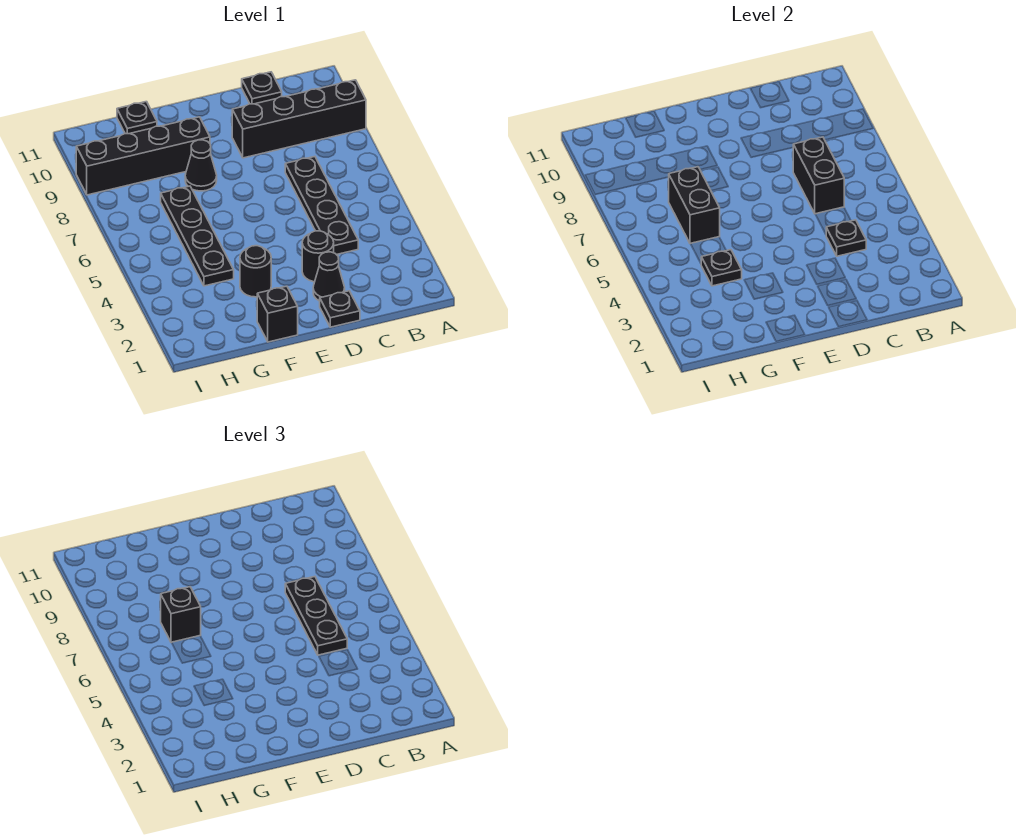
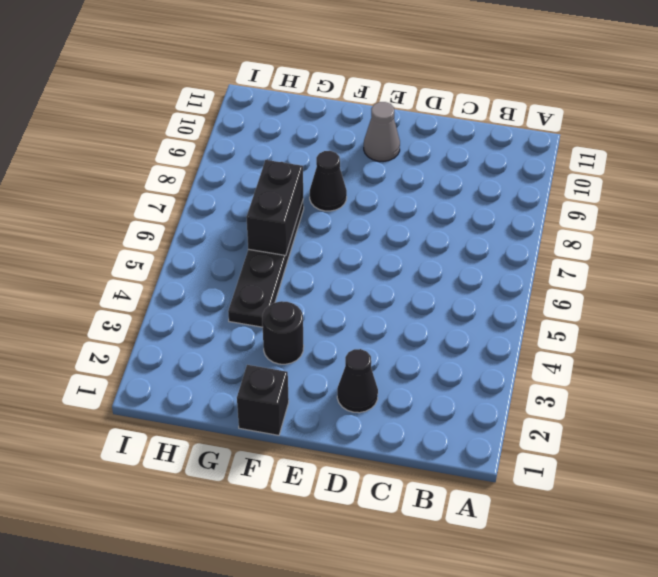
grey cone E10 level 1 -> none
none -> black brick A9:D9 level 1
none -> black plate C4:C7 level 1
none -> black plate C11 level 1

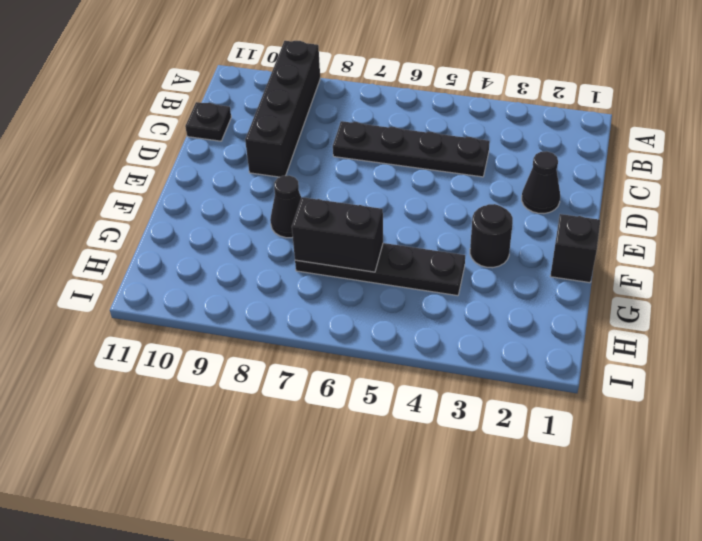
none -> black plate D1 level 1
none -> black round brick D3 level 1
none -> black brick F9:I9 level 1

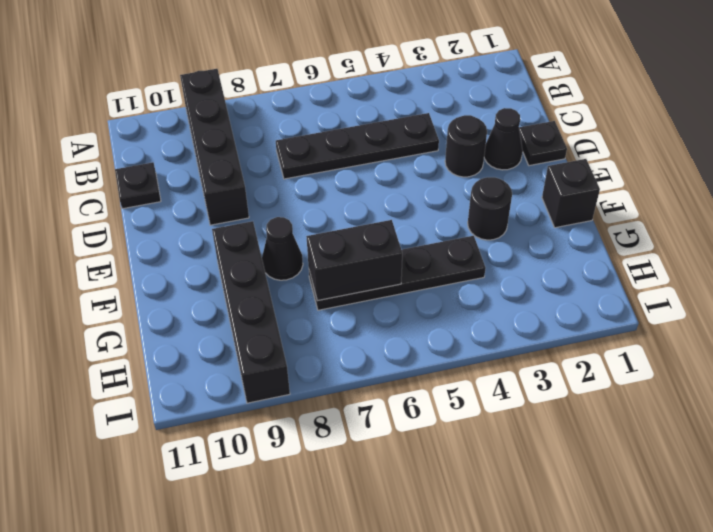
none -> black plate G11 level 1
none -> black plate C4 level 2
none -> black brick C6:C7 level 2

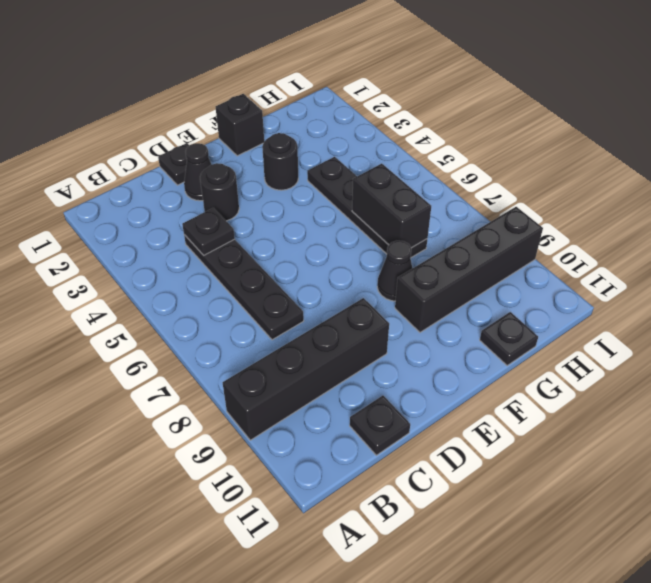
none -> black brick C6:C7 level 2
none -> black plate G4 level 2
none -> black plate C5:C7 level 3

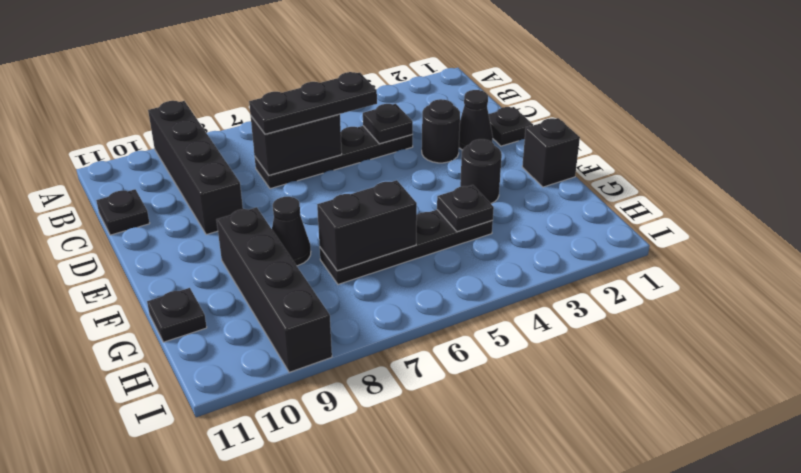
none -> black brick G7 level 3

